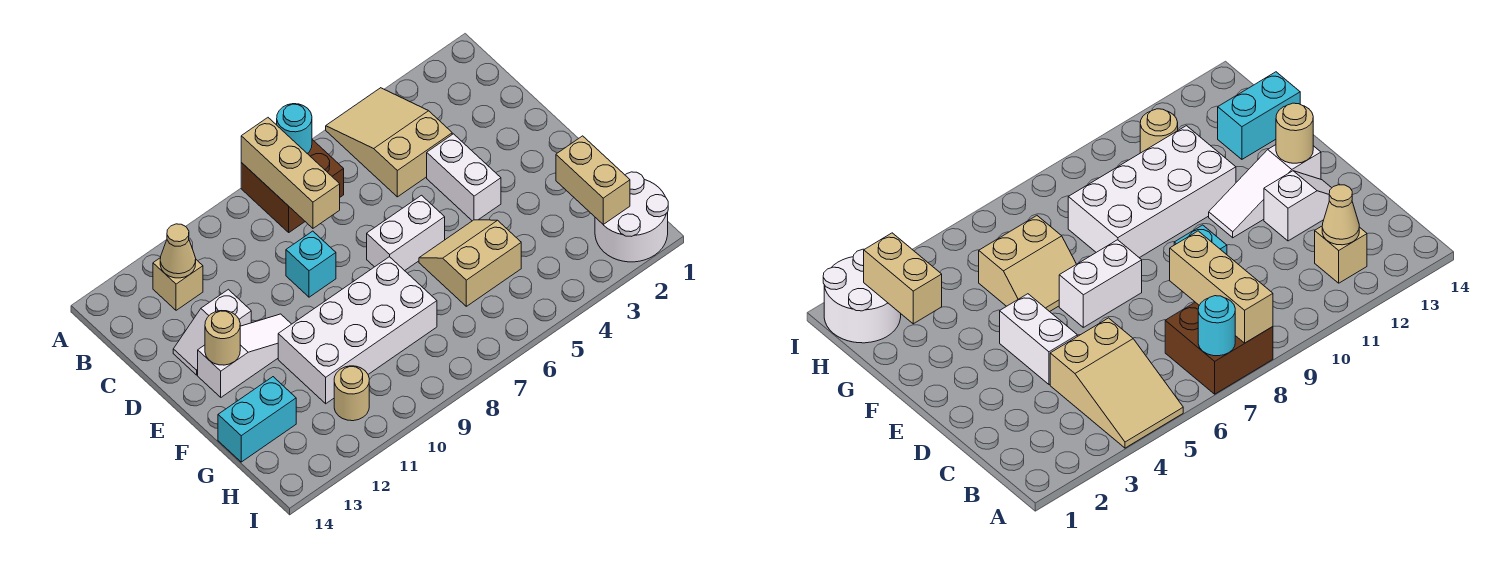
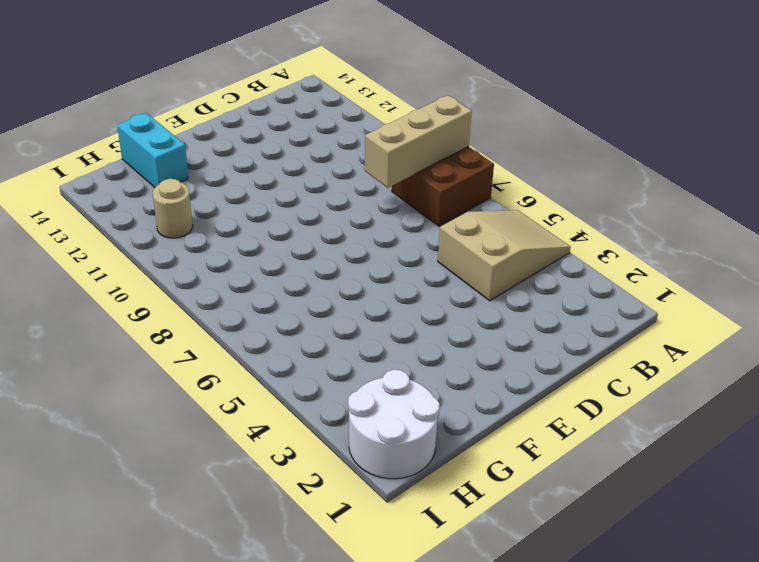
none -> tan brick B12 level 1
none -> white brick D4:E4 level 1
none -> cyan brick D9 level 1

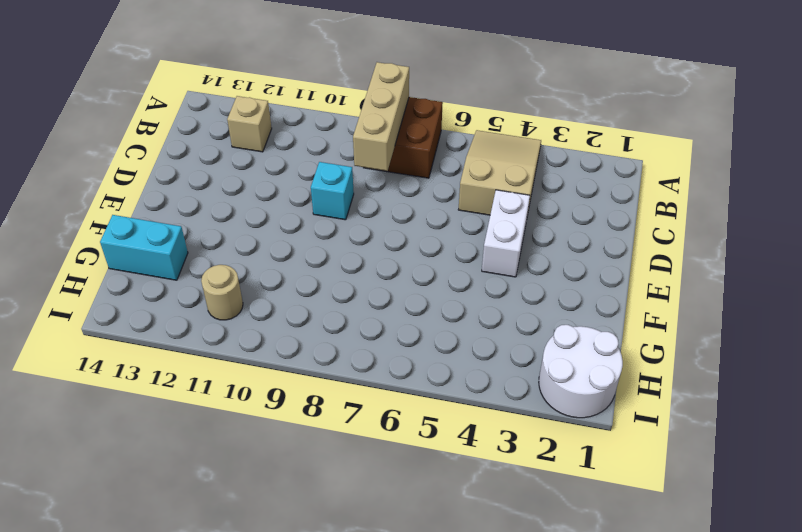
none -> white slope D12:D13 level 1 top 12
none -> white brick E6:E7 level 1
none -> white slope E11:E13 level 1 top 13

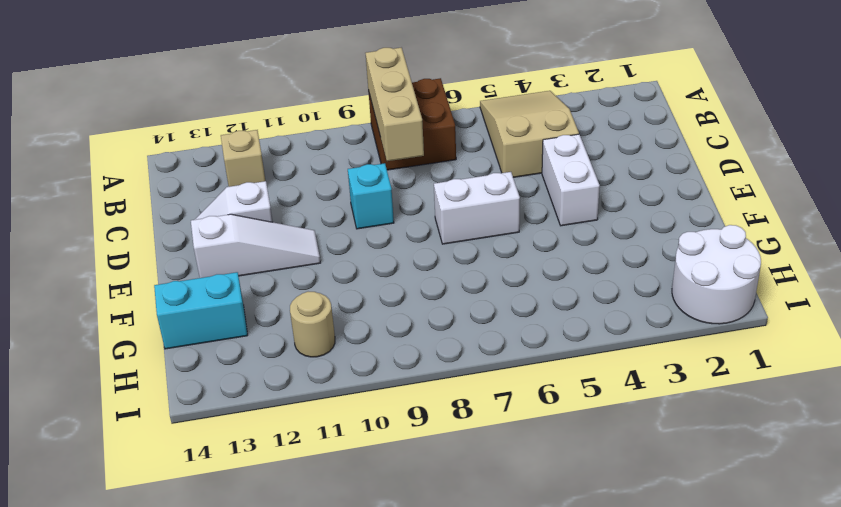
none -> tan slope F5:G6 level 1 top G
none -> white brick F8:G11 level 1
none -> cyan round brick A7 level 2

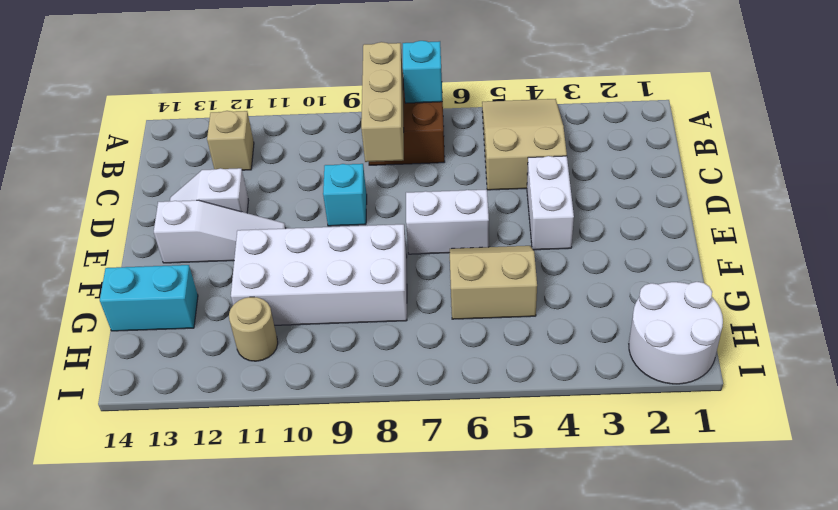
cyan brick A7 level 2 -> cyan round brick A7 level 2
none -> tan cone B12 level 2
none -> tan round brick E13 level 2
none -> tan brick G2:H2 level 2

